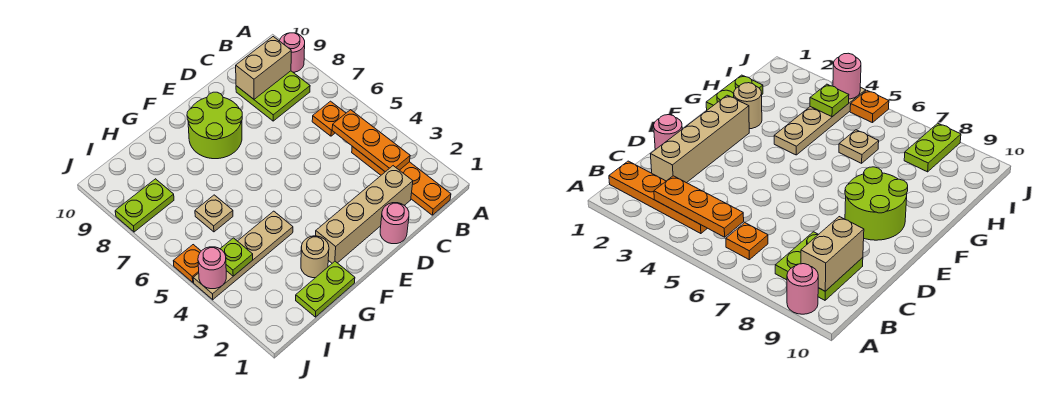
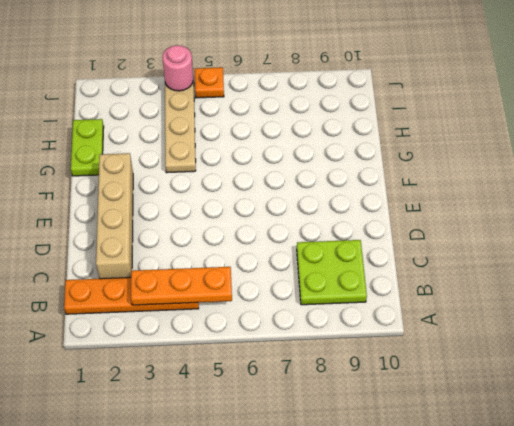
none -> pink round brick A9 level 1
none -> orange plate B6 level 1
none -> pink round brick D1 level 1

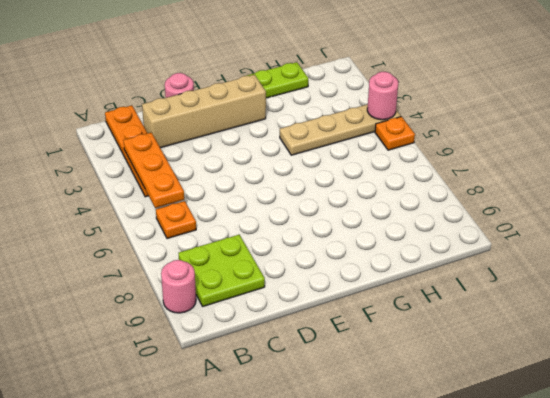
none -> lime round brick E8:F9 level 1
none -> tan round brick G2 level 1
none -> tan plate H6 level 1

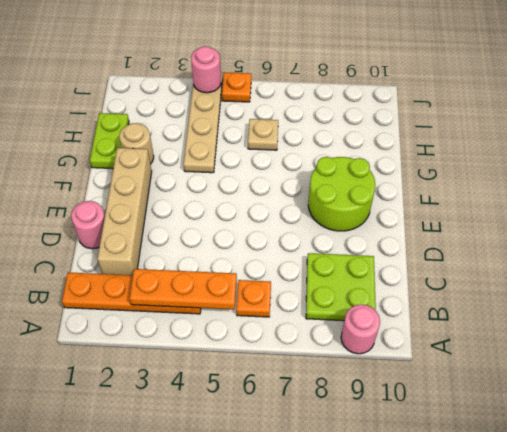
none -> lime plate I8:J8 level 1
none -> tan brick B9:C9 level 2
none -> lime plate I4 level 2

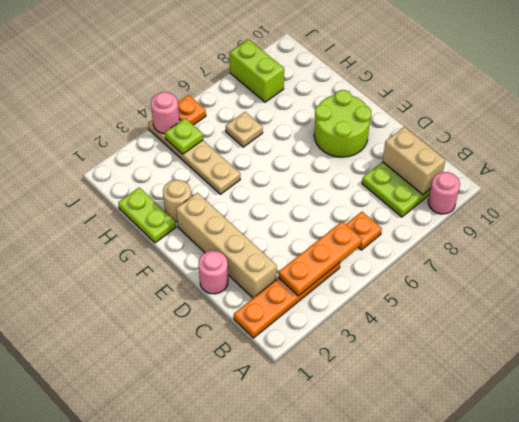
lime brick I8:J8 level 1 -> lime plate I8:J8 level 1

